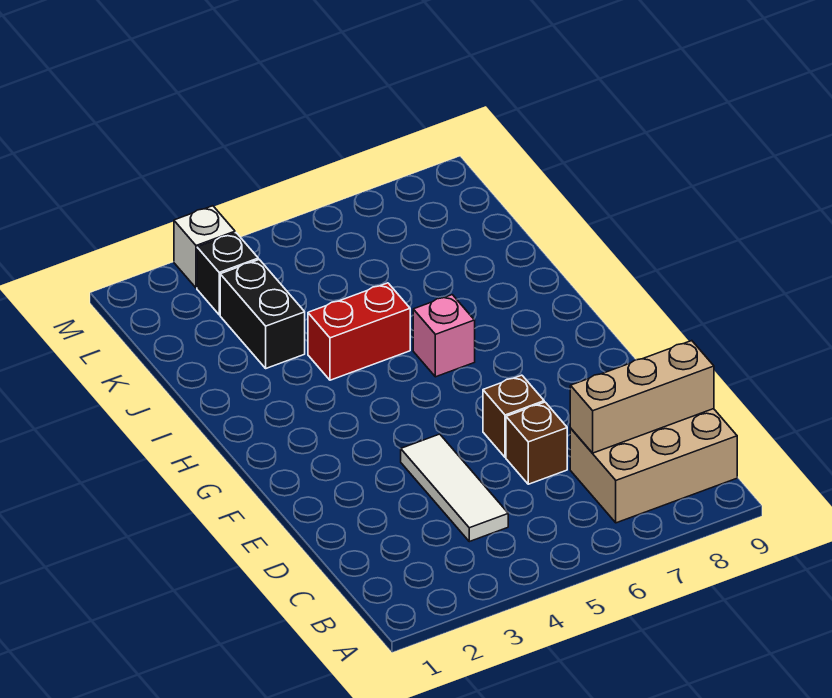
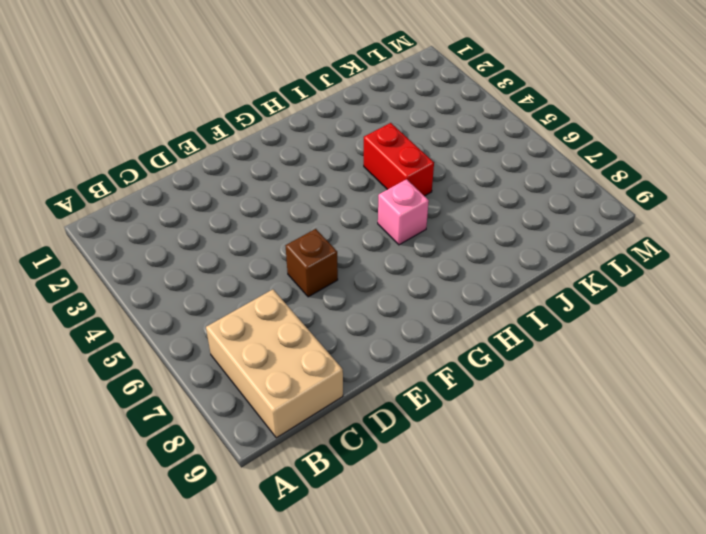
none -> white tile C4:E4 level 1
none -> brown brick D6 level 1

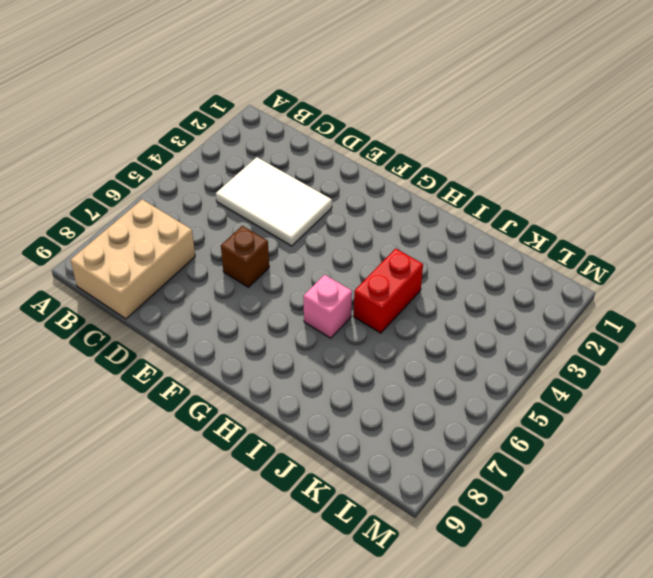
white tile C3:E4 level 1 -> white tile C4:E4 level 1
none -> brown brick D6 level 1
none -> black brick J3:K3 level 1

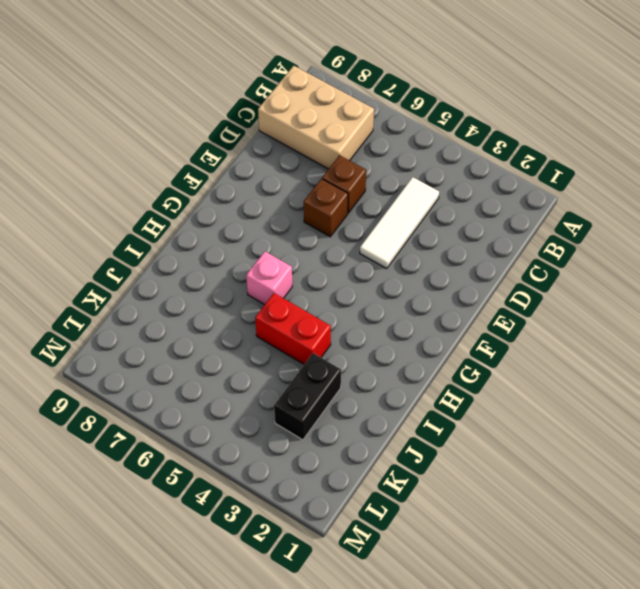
none -> black brick L3 level 1
none -> white brick M3 level 1

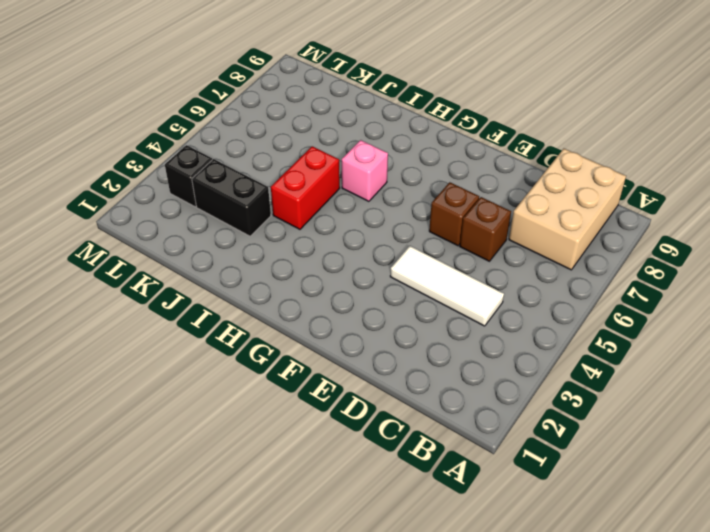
none -> white brick M3 level 1
none -> tan brick C7:C9 level 2

